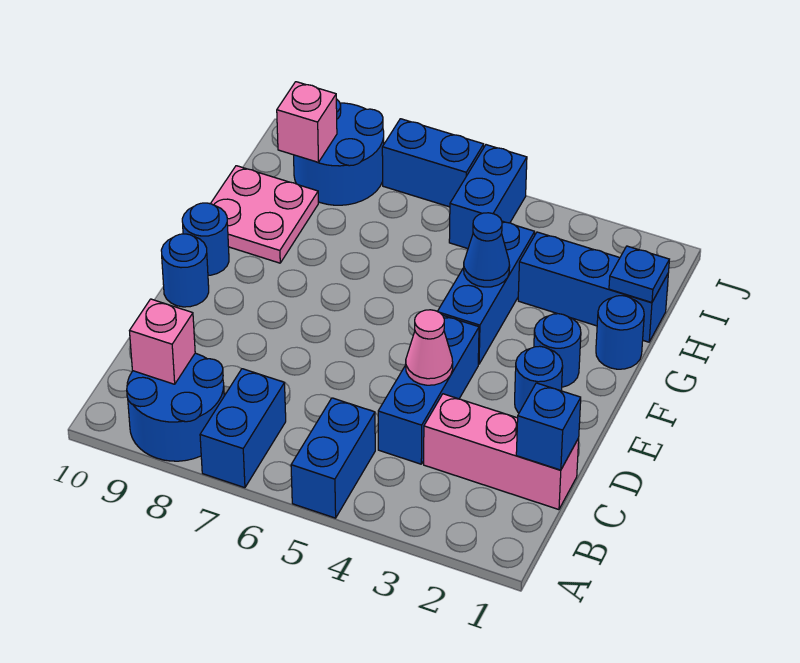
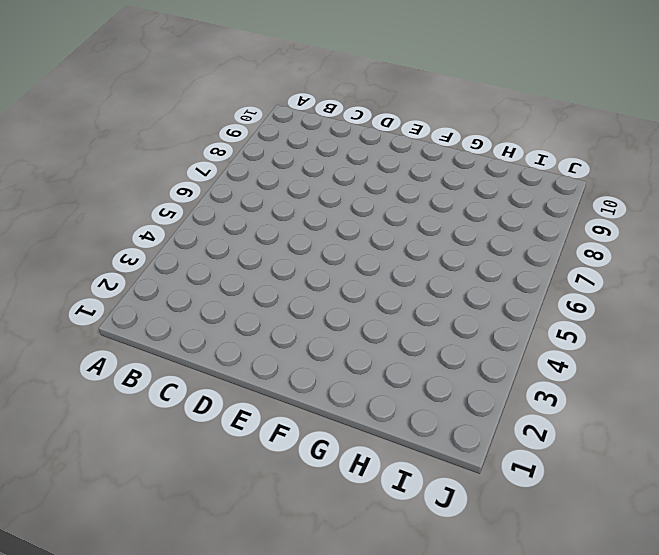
none -> blue brick A5:B5 level 1
none -> blue brick A7:B7 level 1
none -> blue round brick A8:B9 level 1

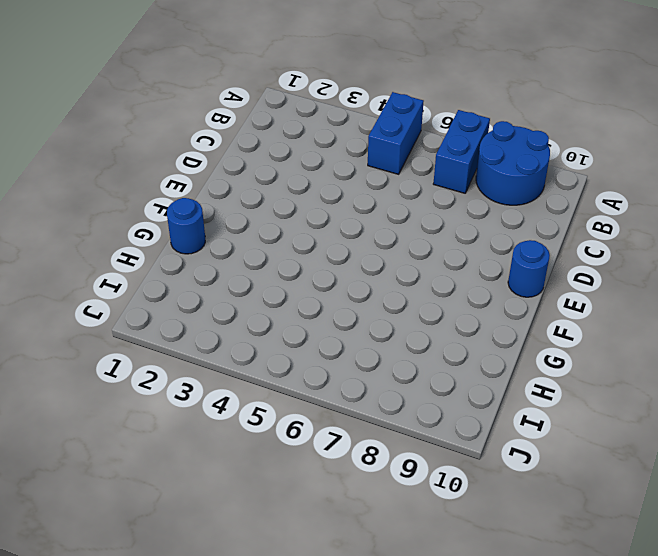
none -> pink brick C1:C3 level 1
none -> blue brick C4:E4 level 1
none -> blue round brick E2 level 1

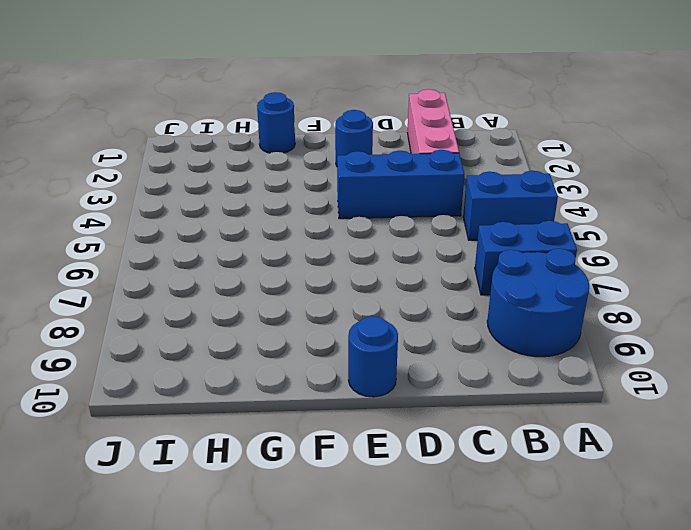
none -> blue round brick F2 level 1
none -> blue brick F4:H4 level 1
none -> blue round brick F10 level 1

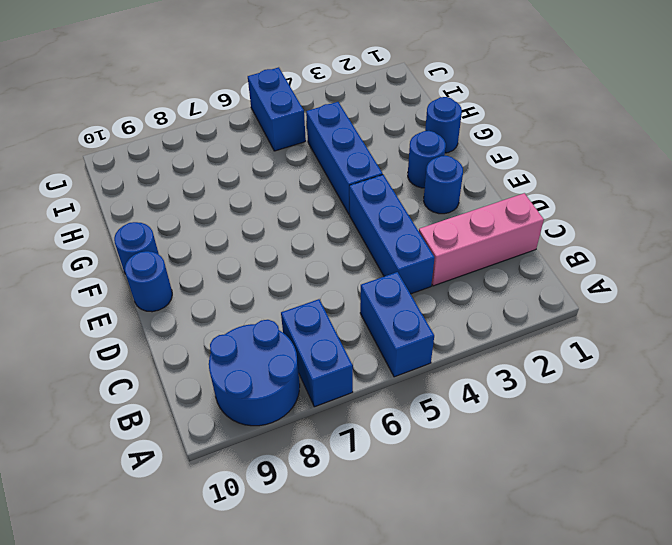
none -> pink plate G9:H10 level 1
none -> blue brick H1:H3 level 1
none -> blue round brick I8:J9 level 1

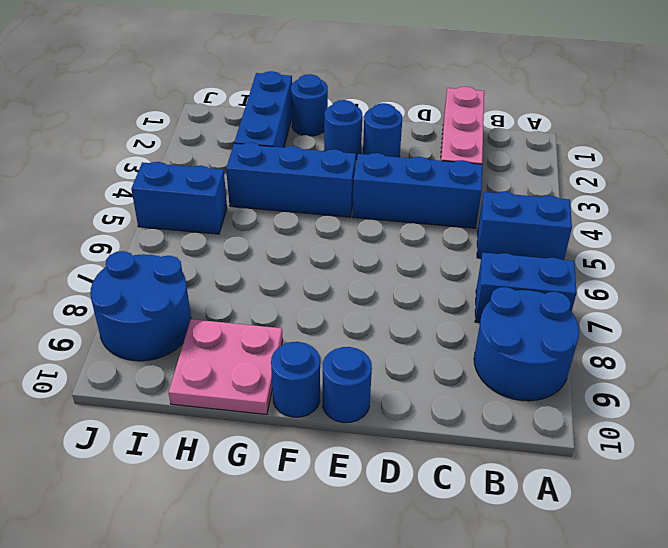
none -> blue brick J6:J7 level 1
none -> pink brick B9 level 2
none -> blue brick C1 level 2

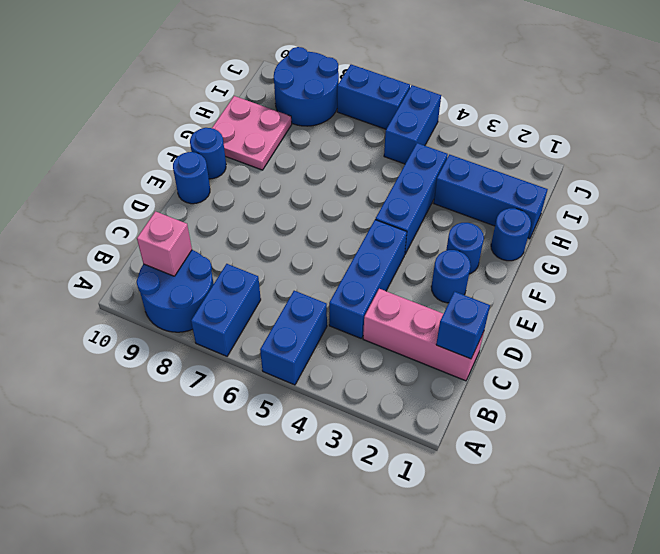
none -> pink cone D4 level 2
none -> blue cone G4 level 2
none -> blue plate H1 level 2

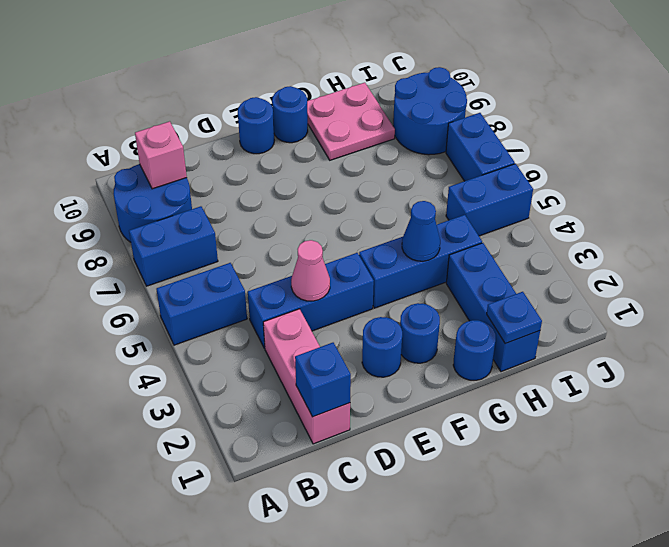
none -> pink brick I9 level 2

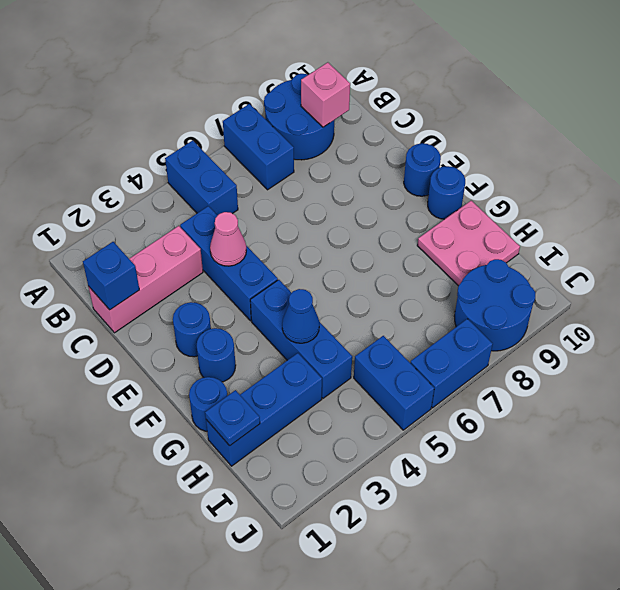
none -> pink brick I9 level 2

